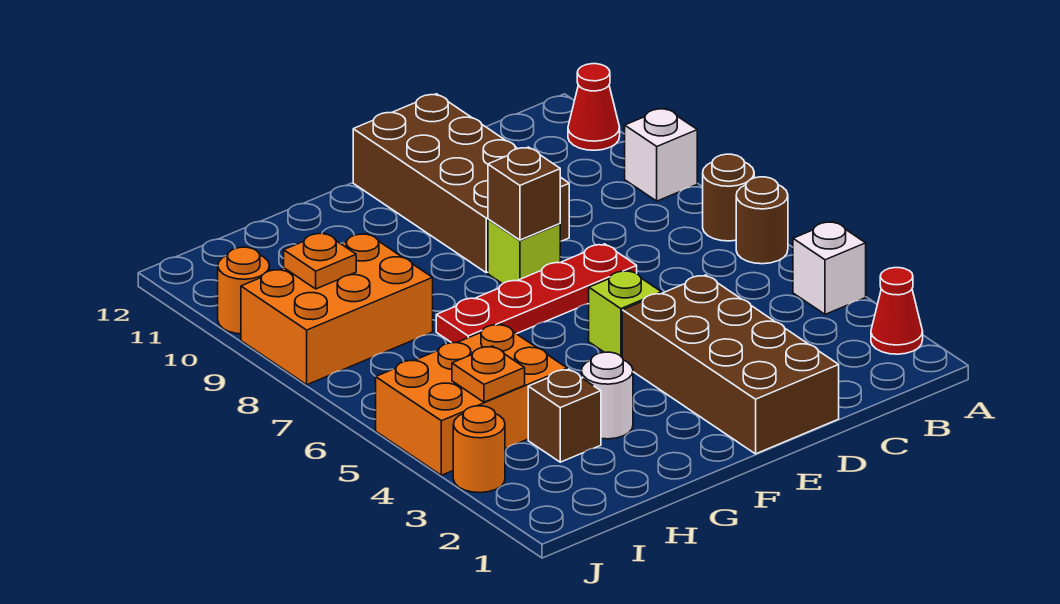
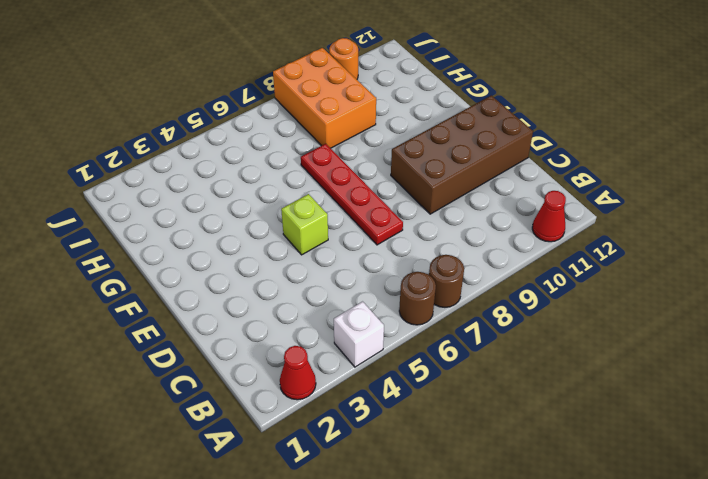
none -> white brick A9 level 1
none -> brown brick D1:E4 level 1
none -> lime brick E8 level 1

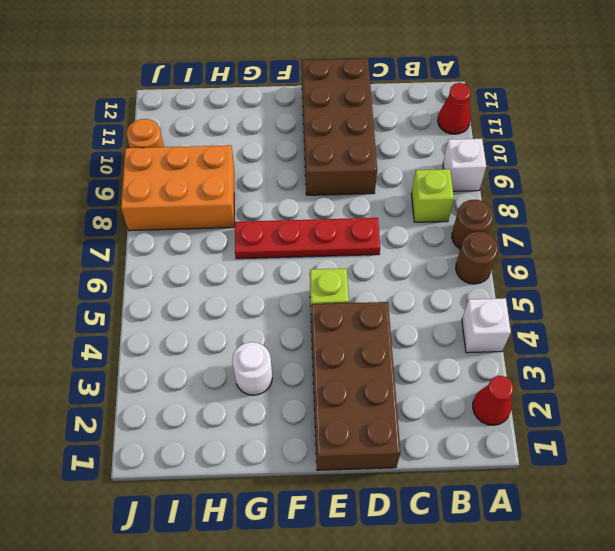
lime brick B8 level 1 -> lime brick E8 level 1
none -> brown brick H3 level 1
none -> orange brick H4:J5 level 1
none -> orange round brick J3 level 1

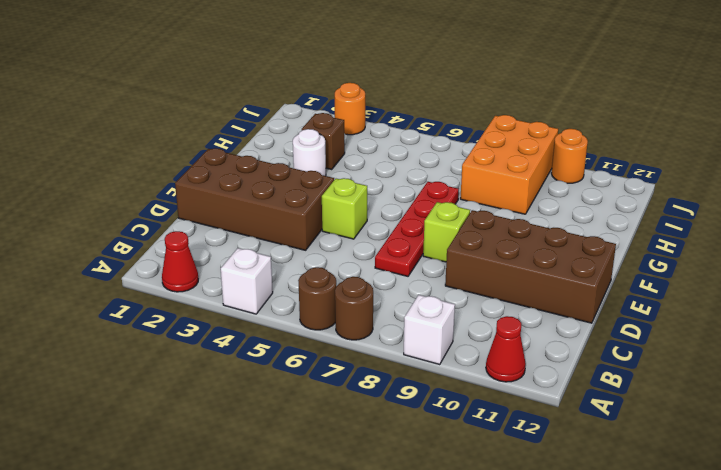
none -> orange brick H4:J5 level 1
none -> brown brick E8 level 2
none -> orange plate I4 level 2

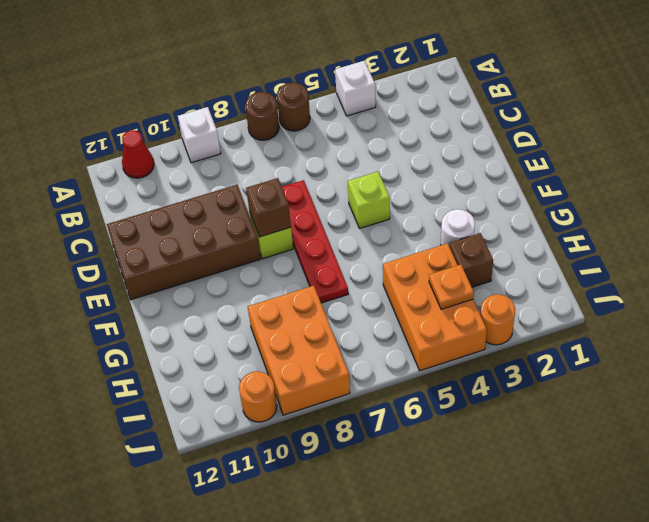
none -> red cone A2 level 1
none -> brown brick D1:E4 level 1
none -> orange plate I9 level 2

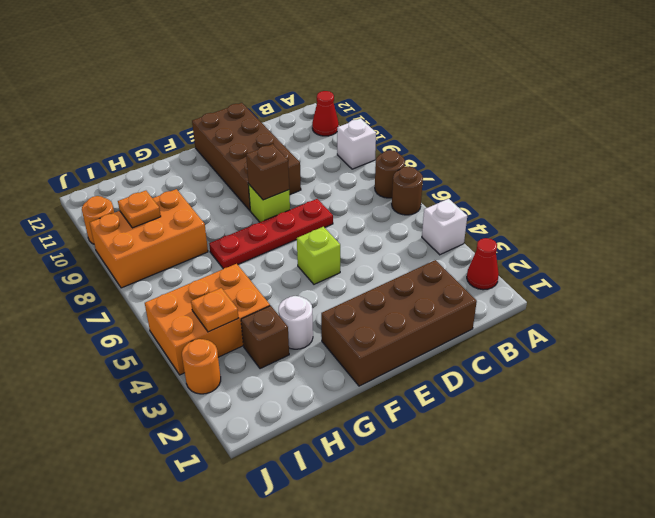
brown brick C1:F2 level 1 -> brown brick D1:E4 level 1

